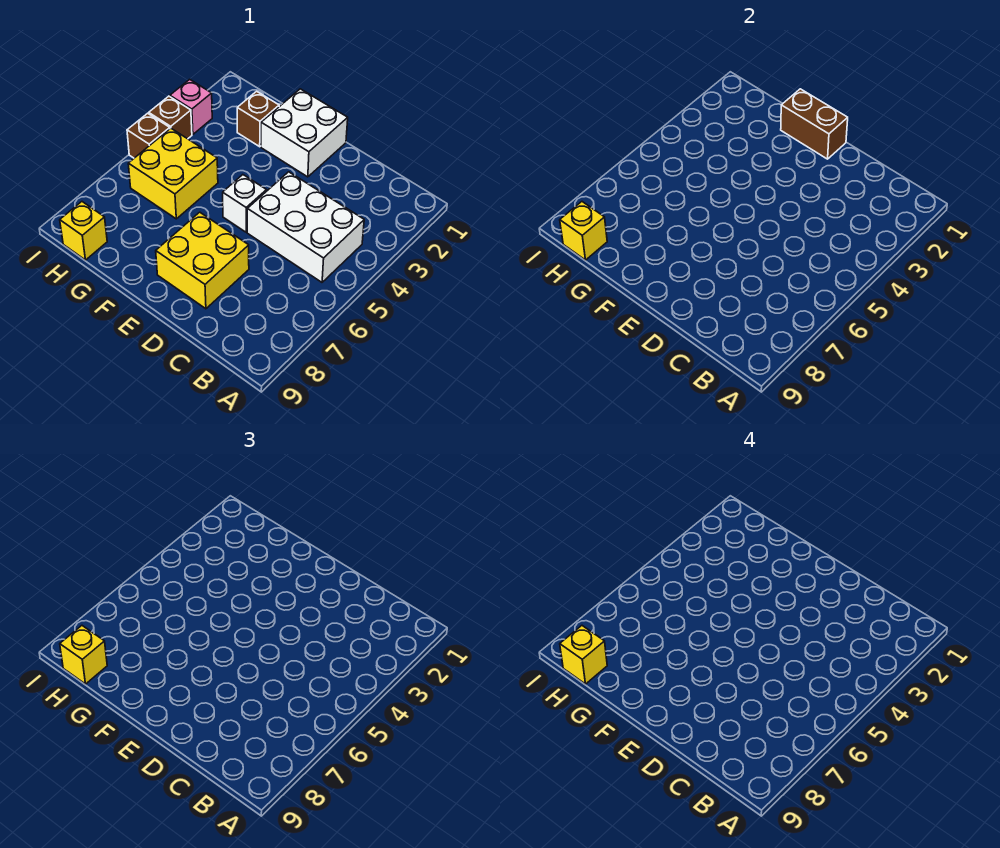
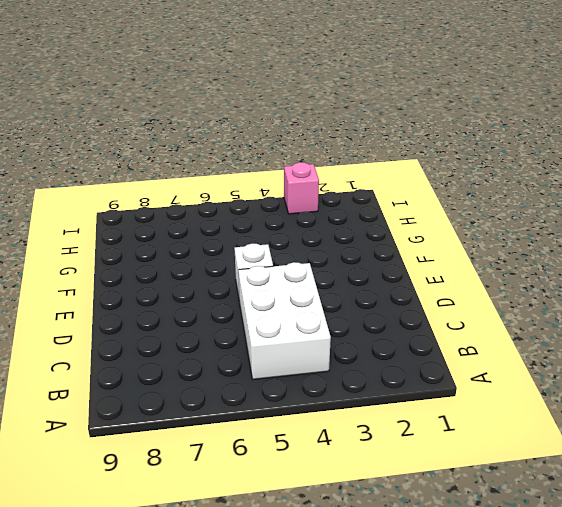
none -> yellow brick D7:E8 level 1
none -> white brick E1:F2 level 1
none -> brown brick G2 level 1

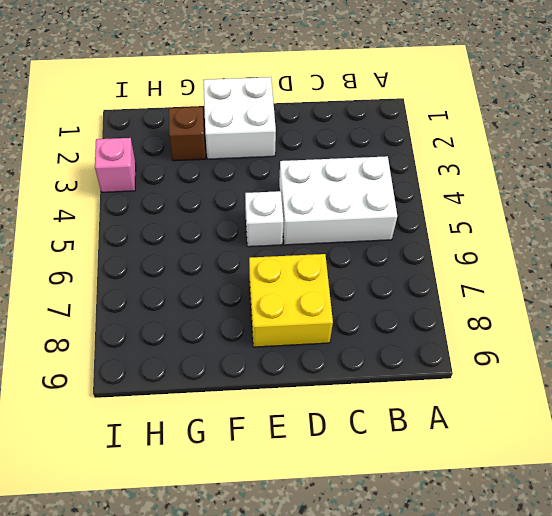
none -> yellow brick G5:H6 level 1
none -> yellow brick H9 level 1
none -> brown brick I4 level 1

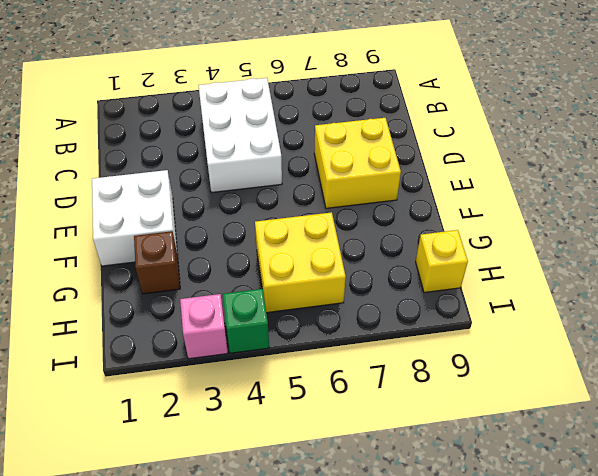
green brick I4 level 1 -> brown brick I4 level 1
none -> white brick E5 level 1
none -> brown brick I5 level 1
none -> brown brick E1:F1 level 2

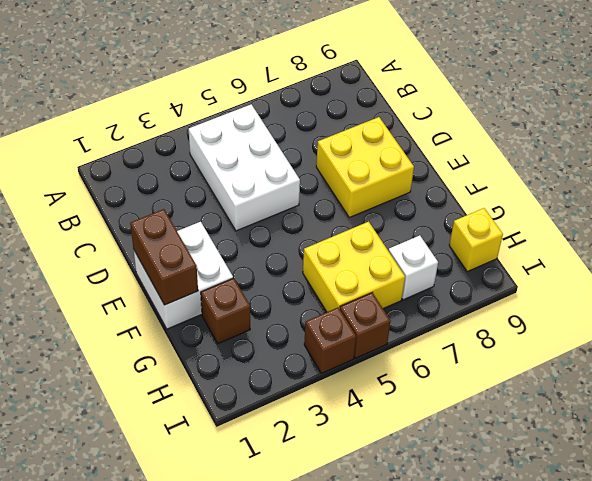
white brick H7 level 1 -> white brick E5 level 1
none -> pink brick I3 level 1
none -> yellow brick H9 level 2
none -> yellow brick H9 level 3

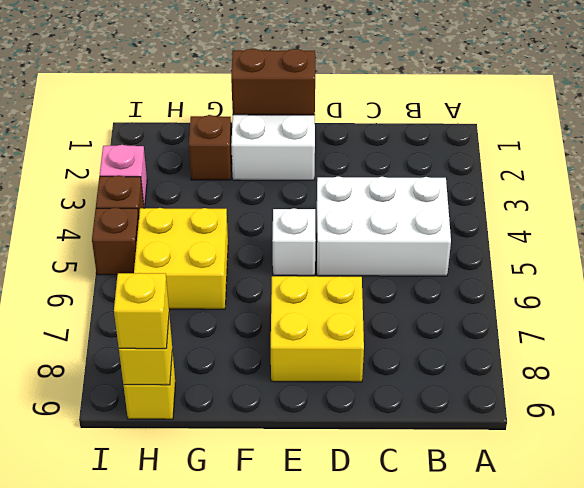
none -> yellow brick H9 level 4

